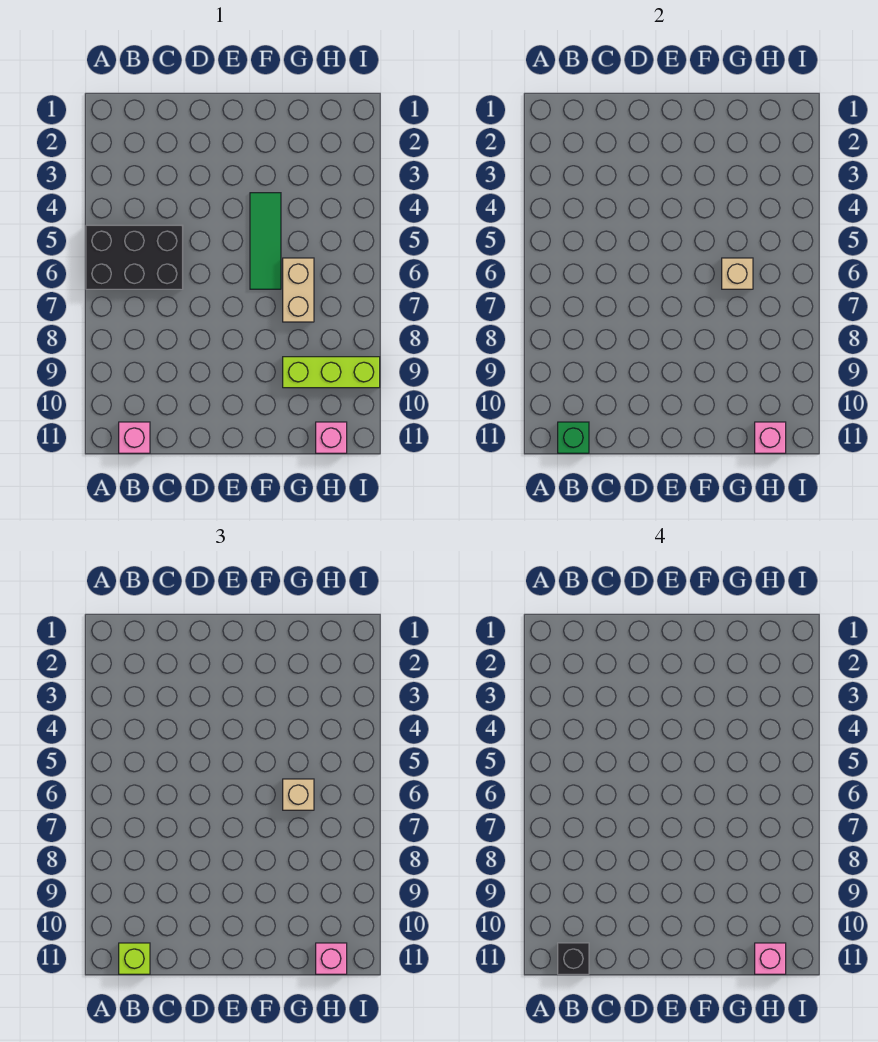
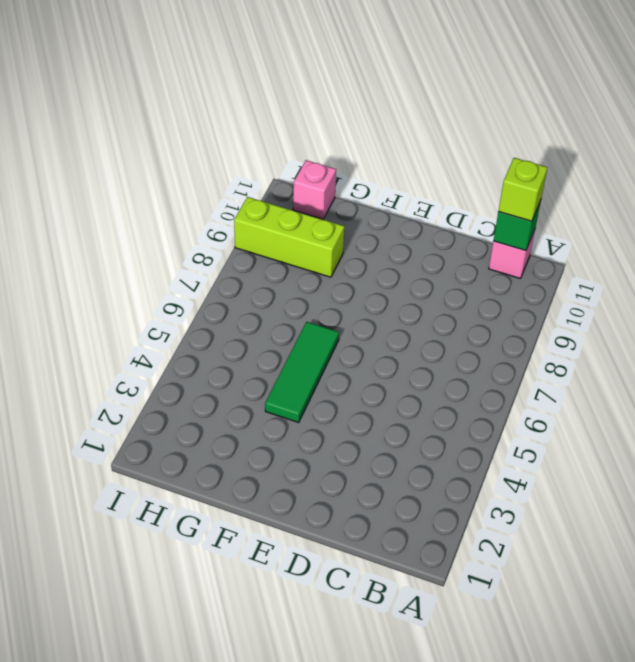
none -> black brick A5:C6 level 1
none -> tan brick G6:G7 level 1
none -> tan brick G6 level 2

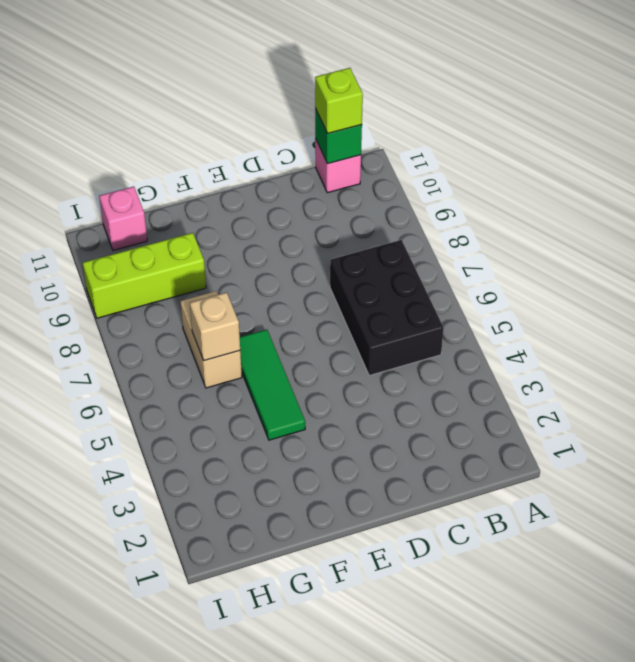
black brick B5:C7 level 1 -> black brick A5:C6 level 1
none -> pink brick H11 level 2
none -> tan brick G6 level 3
none -> pink brick H11 level 3

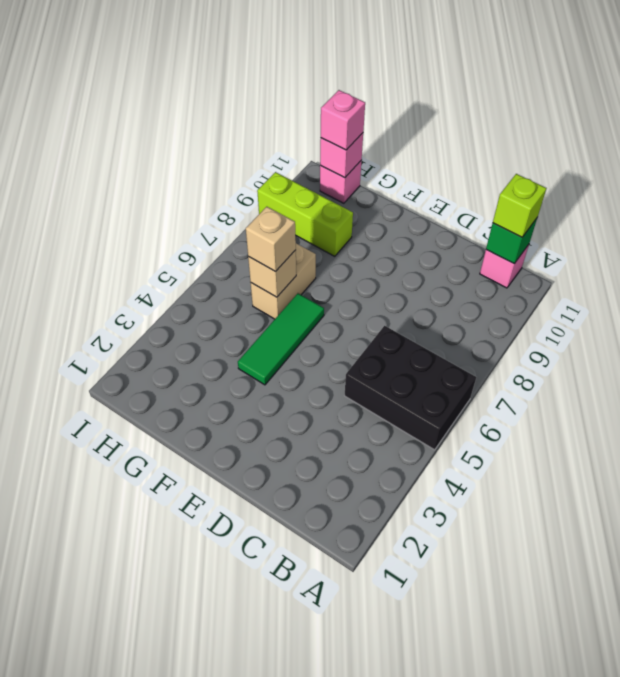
none -> black brick B11 level 4
none -> pink brick H11 level 4

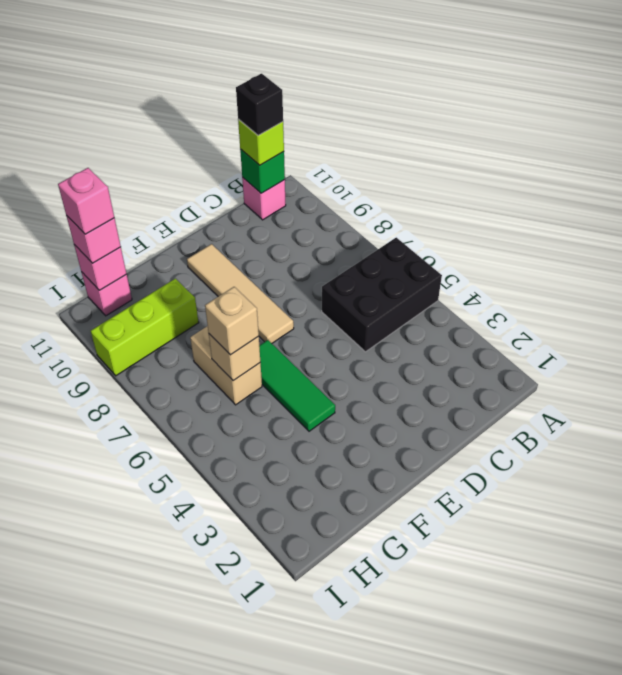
tan tile E7:E10 level 1 -> none

